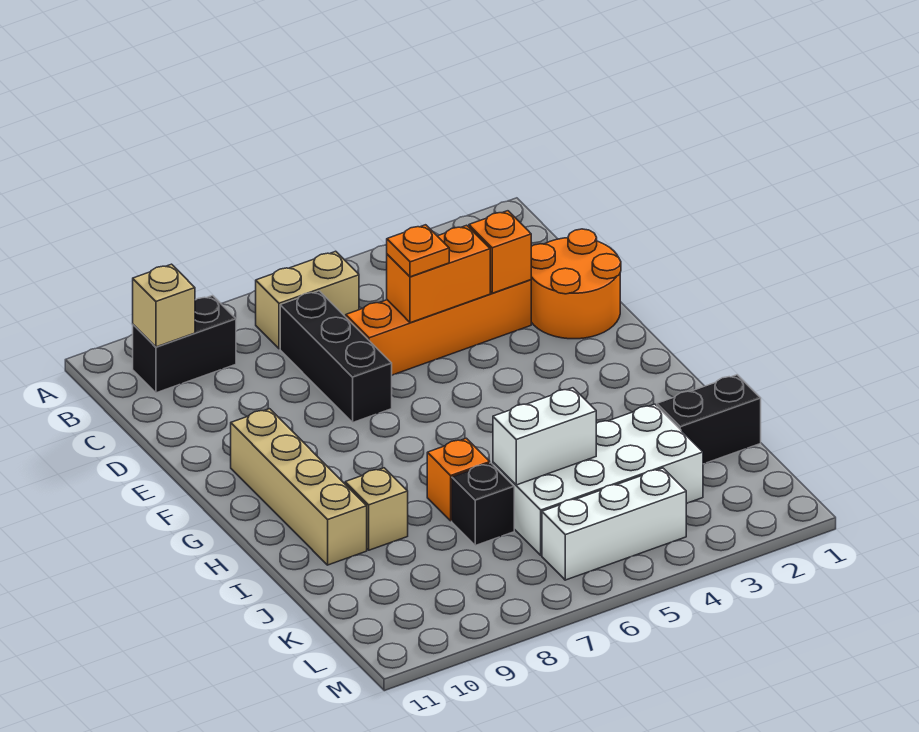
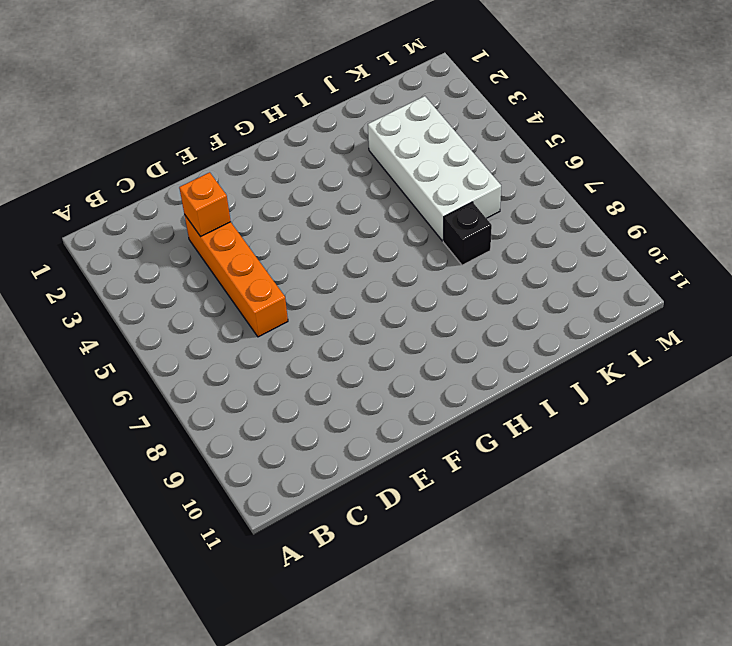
none -> tan brick B6:B7 level 1
none -> black brick B9:B10 level 1
none -> black brick C7:E7 level 1

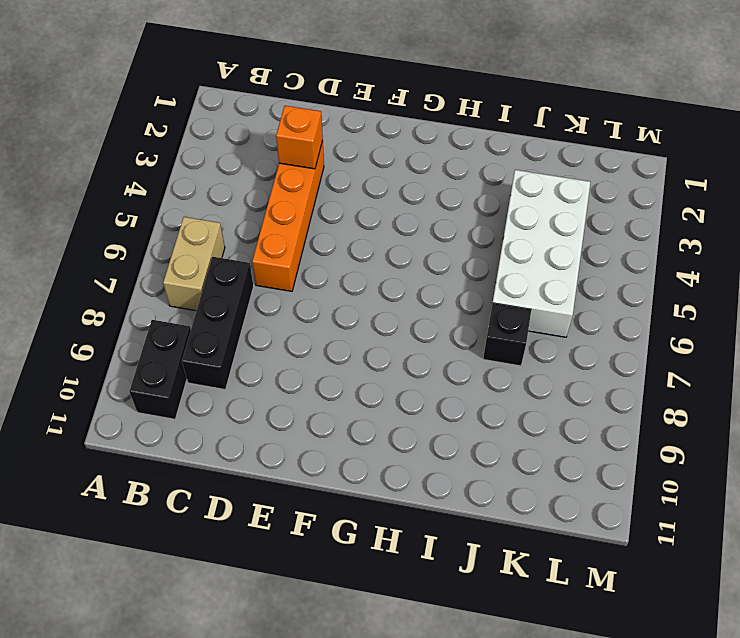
black brick C7:C9 level 1 -> black brick C7:E7 level 1
none -> orange round brick D1:E2 level 1
none -> tan brick F10:I10 level 1
none -> orange brick I7 level 1

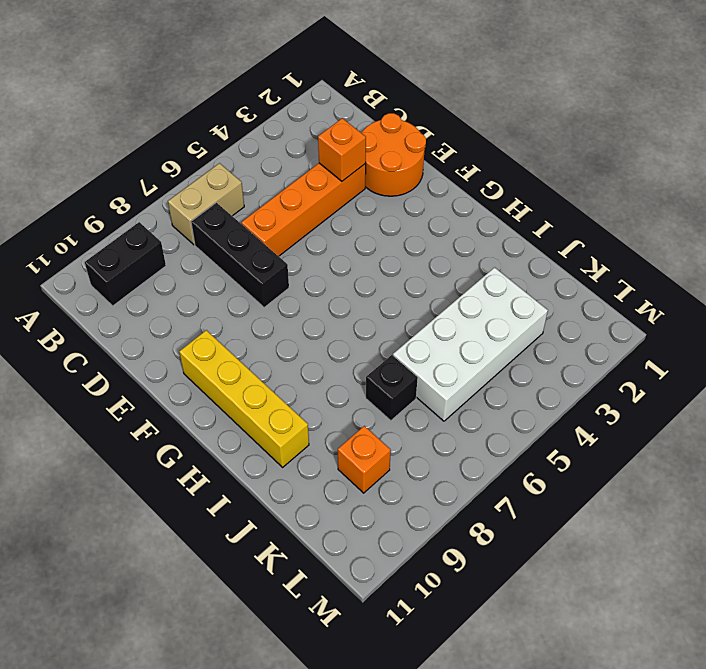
yellow brick F10:I10 level 1 -> tan brick F10:I10 level 1
orange brick K9 level 1 -> orange brick I7 level 1
none -> tan brick I9 level 1
none -> black brick J1:J2 level 1
none -> white brick L4:L6 level 1

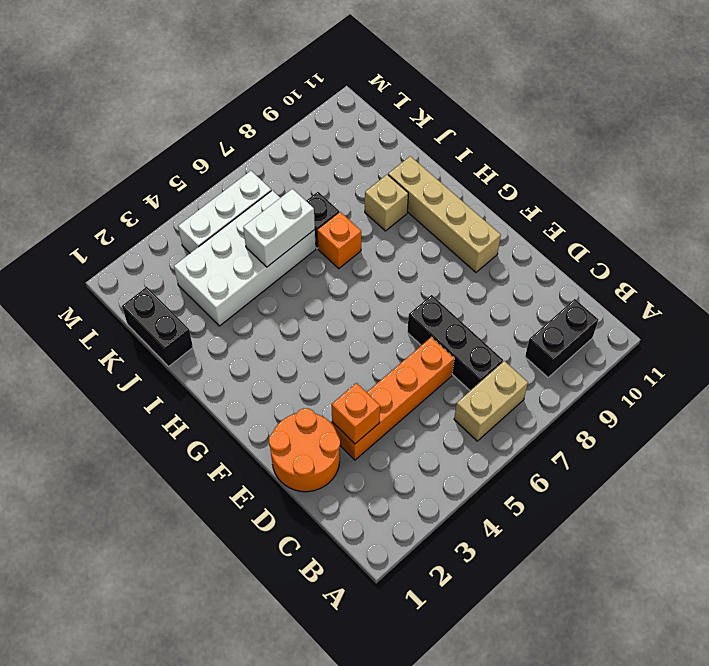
black brick J1:K1 level 1 -> black brick J1:J2 level 1
none -> tan brick B10 level 2
none -> orange brick D4:D5 level 2
none -> orange plate D5 level 3

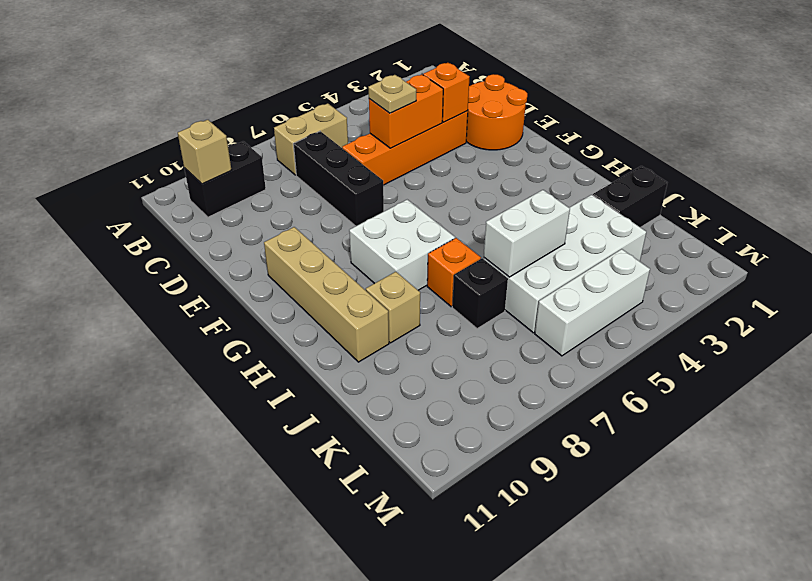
tan plate D5 level 3 -> orange plate D5 level 3
white brick G7:H8 level 1 -> none

